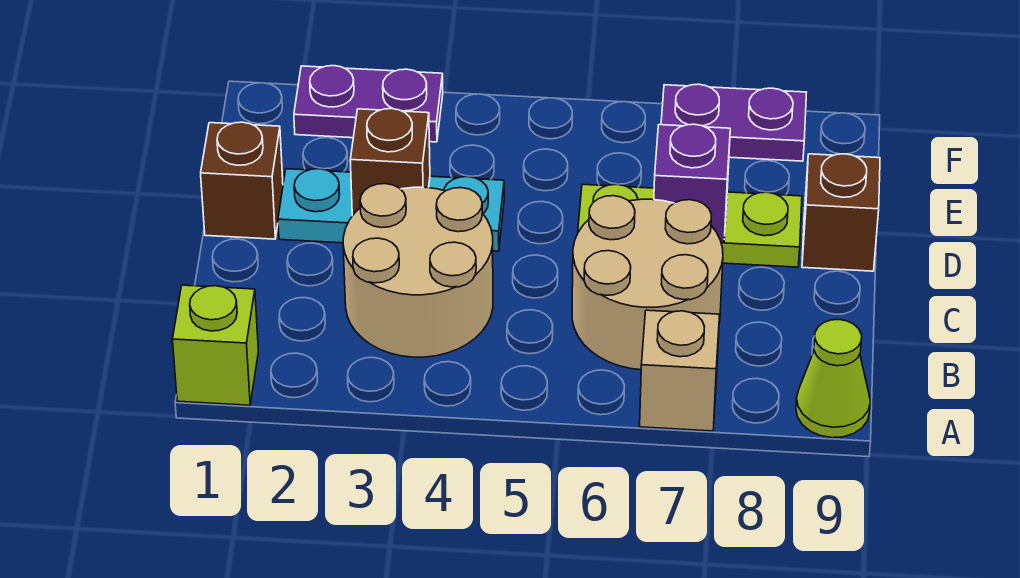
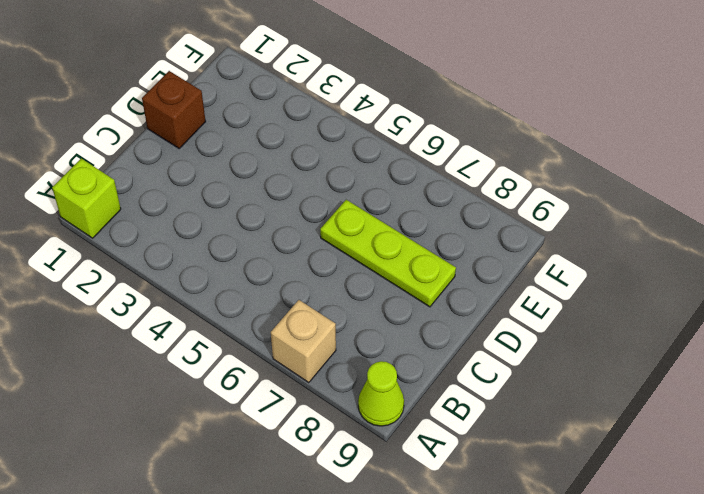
none -> tan round brick B3:C4 level 1
none -> tan round brick B6:C7 level 1
none -> cyan plate D2:D4 level 1

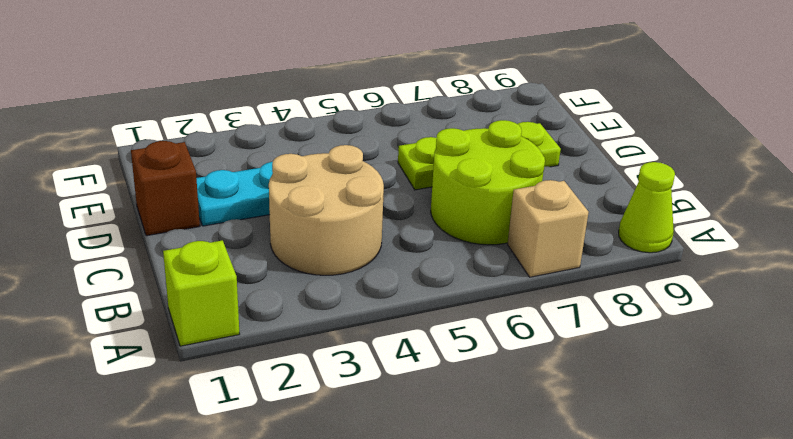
lime round brick B6:C7 level 1 -> tan round brick B6:C7 level 1
none -> brown brick D9 level 1
none -> purple plate F2:F3 level 1
none -> purple plate F7:F8 level 1

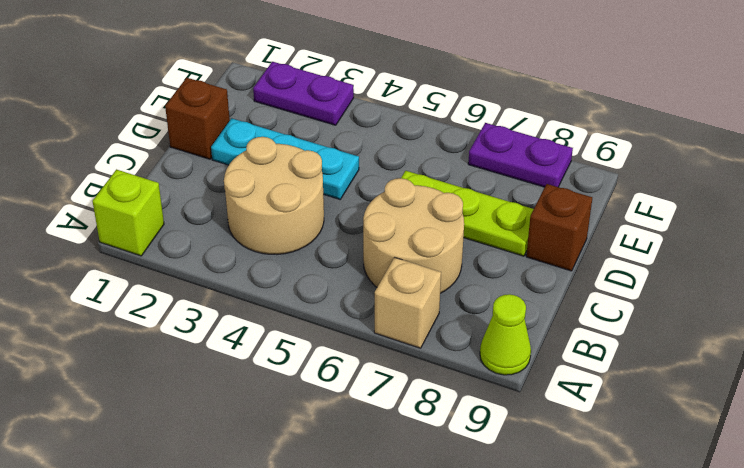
none -> brown brick D3 level 2
none -> purple brick D7 level 2

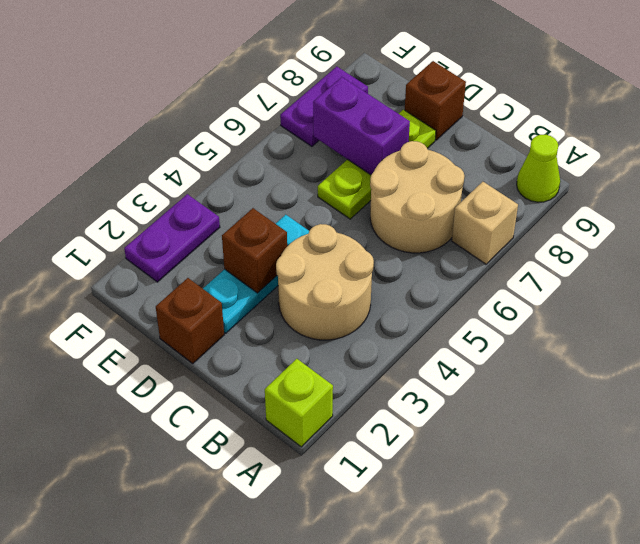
purple brick D7:E7 level 2 -> purple brick D7 level 2

